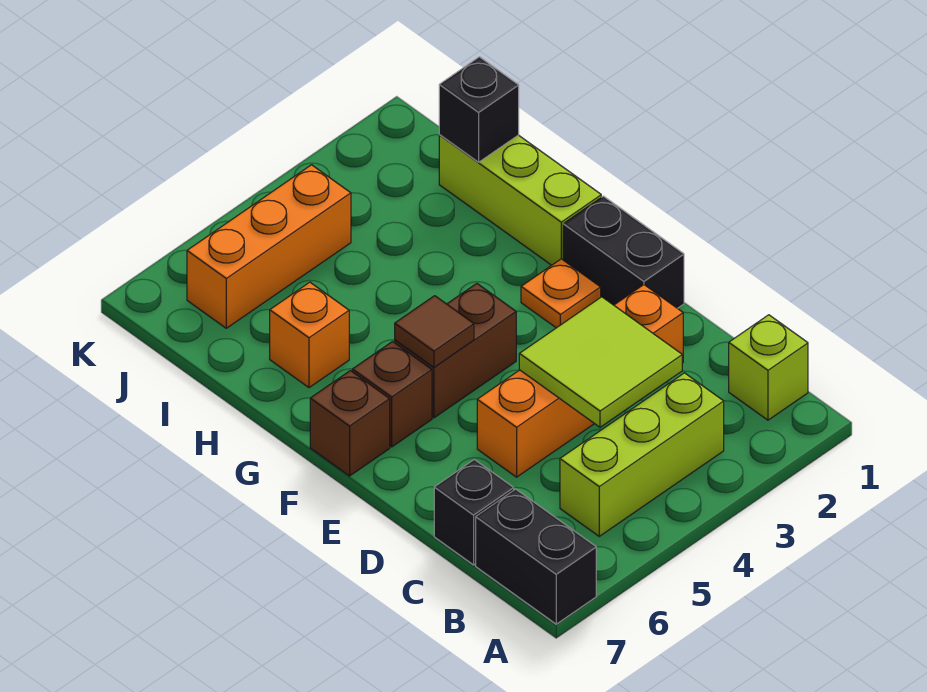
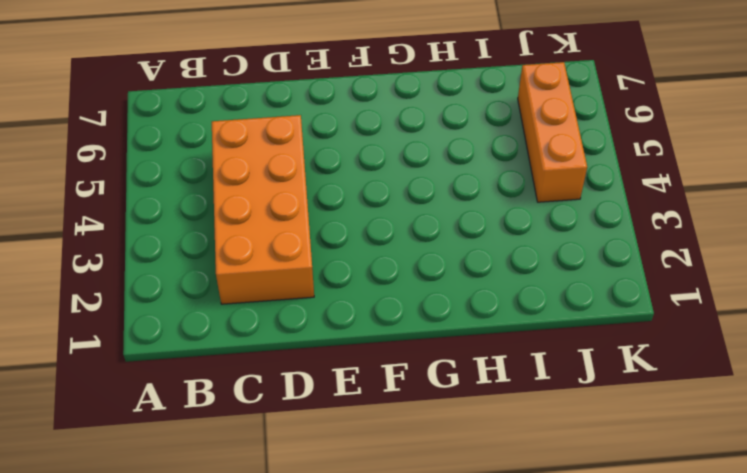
orange brick C2:D5 level 1 -> orange brick D2:D5 level 1
none -> black brick A7:B7 level 1
none -> lime brick B1 level 1
none -> lime brick B3:B5 level 1

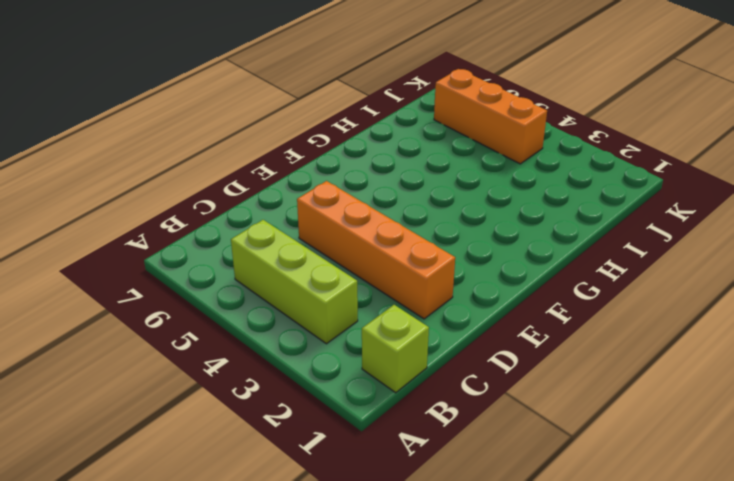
none -> black brick A7:B7 level 1
none -> black brick C7 level 1
none -> black brick E1:F1 level 1

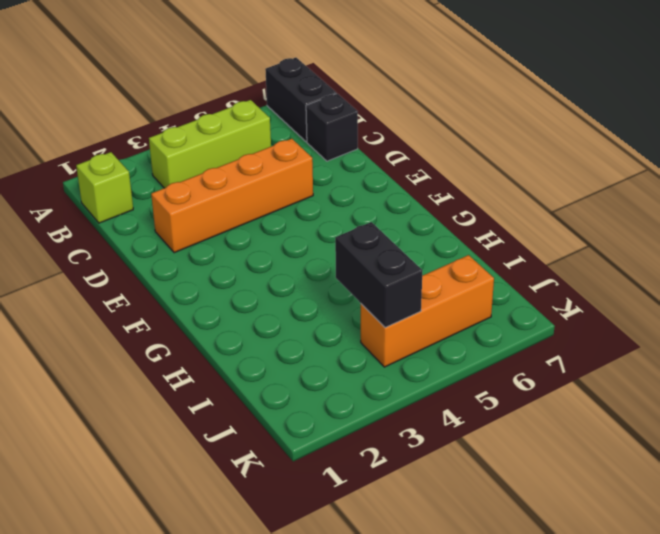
black brick I4:J4 level 2 -> black brick E1:F1 level 1
none -> orange plate F2 level 1
none -> brown brick F4:F5 level 1
none -> brown brick F6 level 1

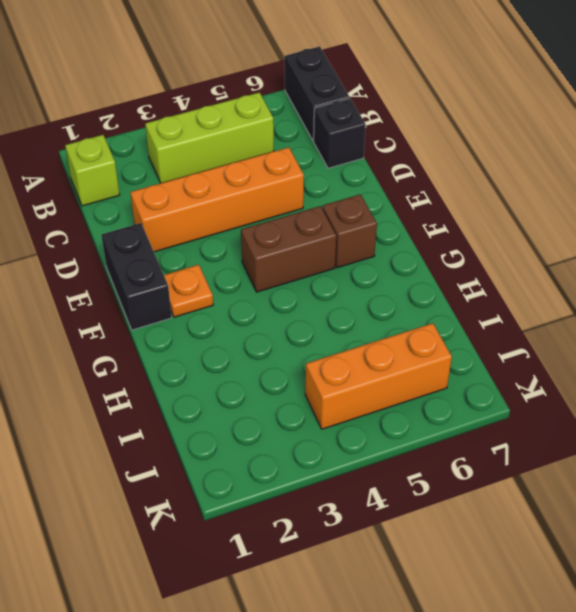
none -> brown brick F7 level 1
none -> lime brick G1:I1 level 1
none -> orange brick H6 level 1

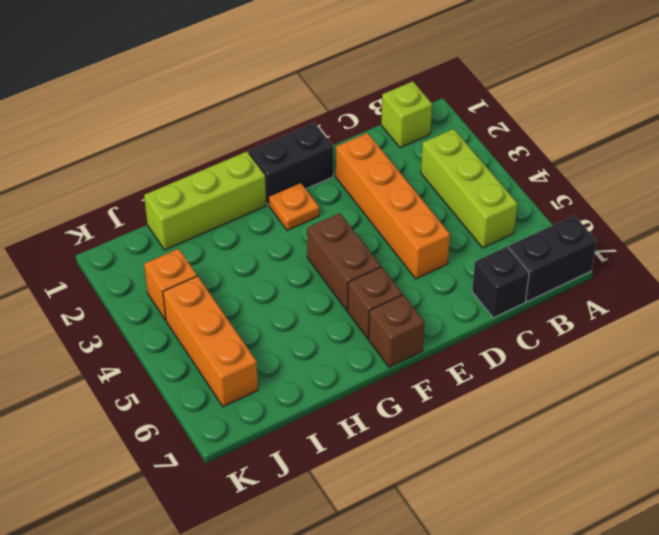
orange brick J3 level 1 -> orange brick H6 level 1
none -> lime tile C3:D4 level 2
none -> brown tile F5 level 2
none -> black brick I1 level 2

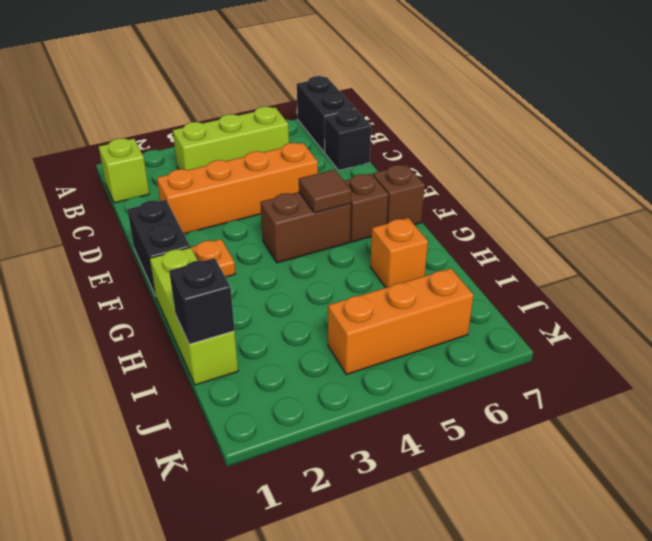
none -> lime tile C3:D4 level 2

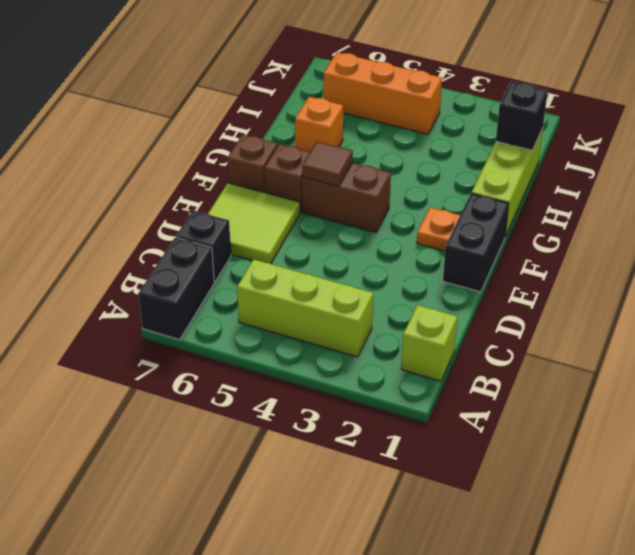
lime tile D6:E7 level 1 -> lime tile C3:D4 level 2
none -> orange brick D2:D5 level 1

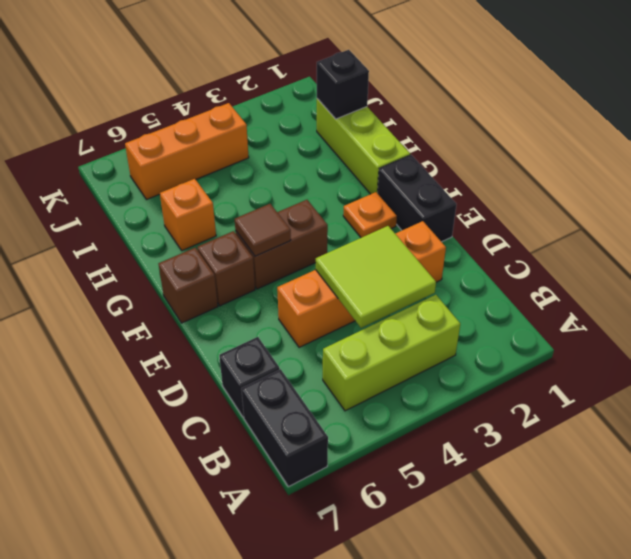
none -> lime brick B1 level 1

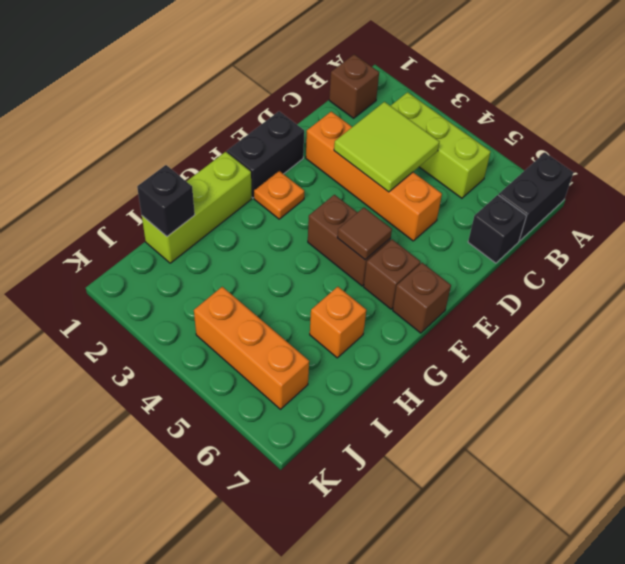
brown brick B1 level 1 -> lime brick B1 level 1

